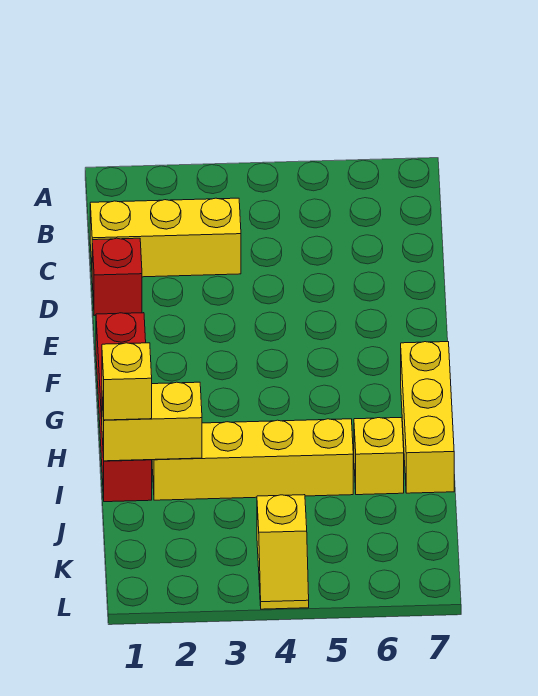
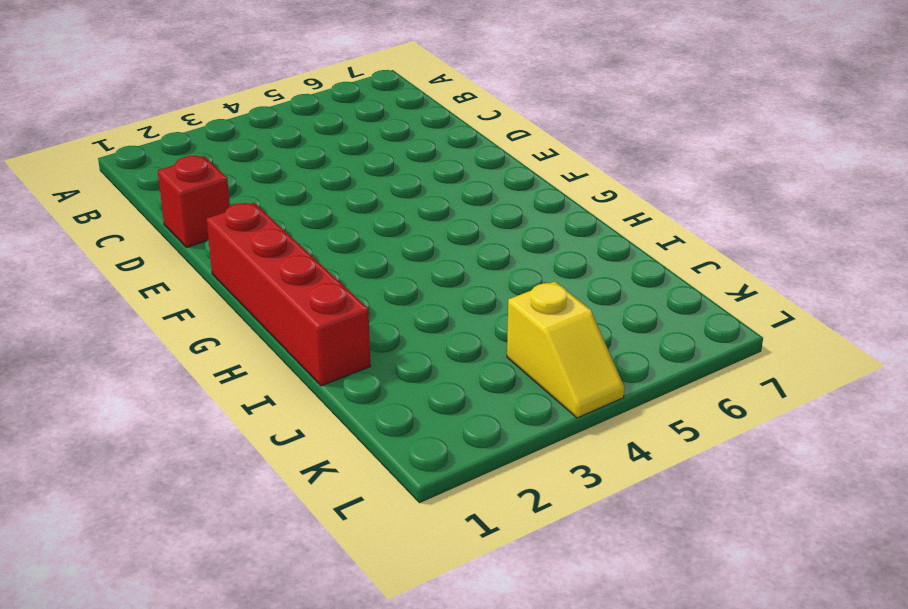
none -> yellow brick C1:C3 level 1
none -> yellow brick G7:I7 level 1

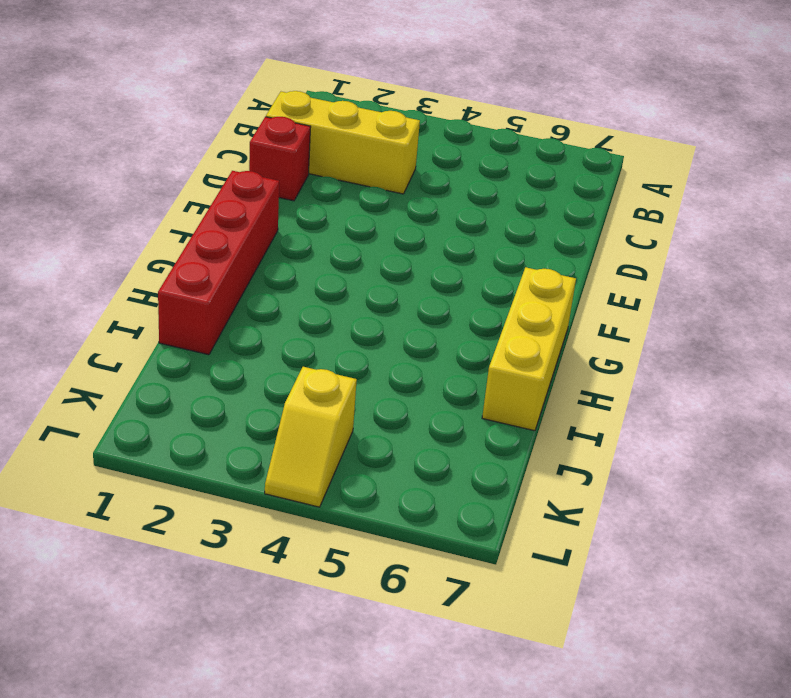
none -> yellow brick I2:I5 level 1
none -> yellow brick I6 level 1

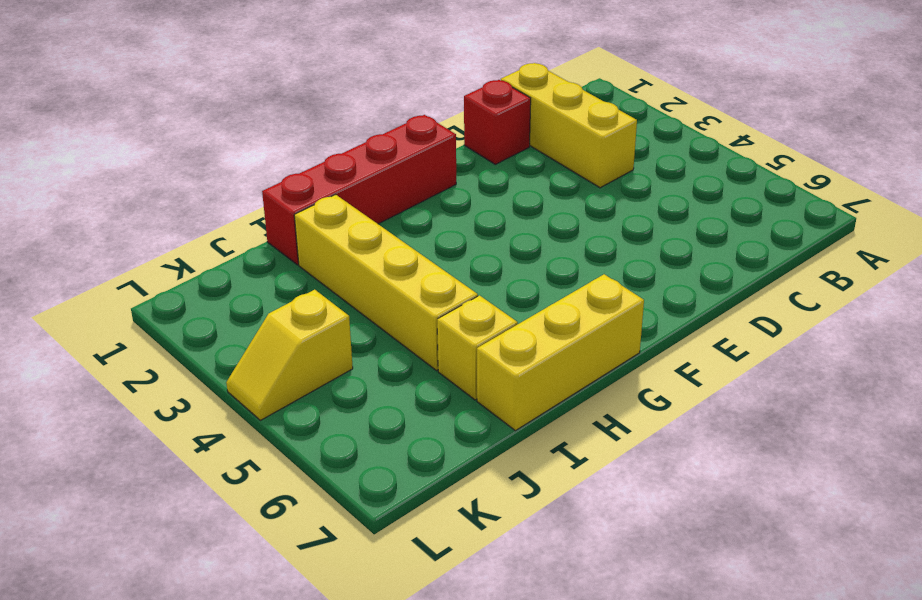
none -> yellow brick I1:I2 level 2
none -> yellow brick I1 level 3

